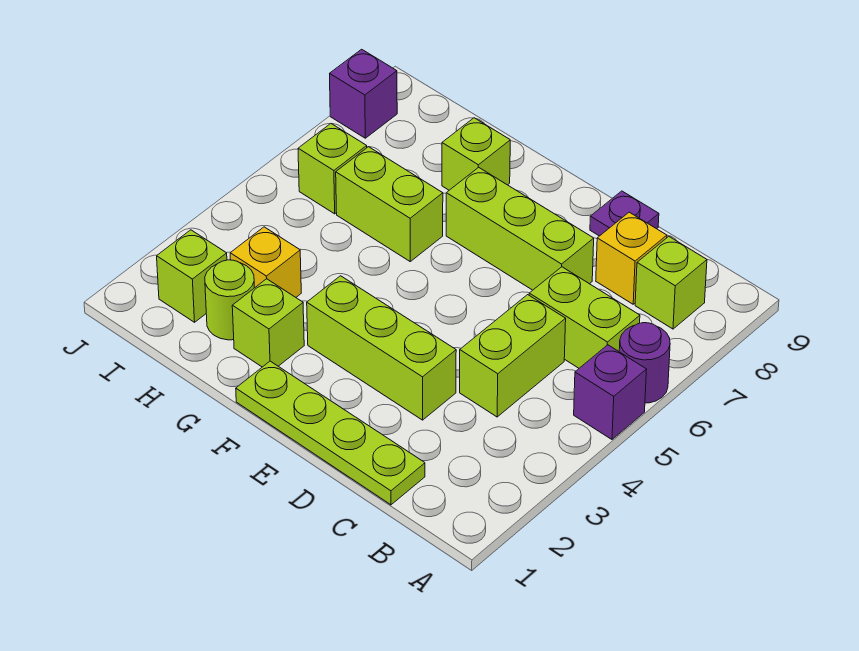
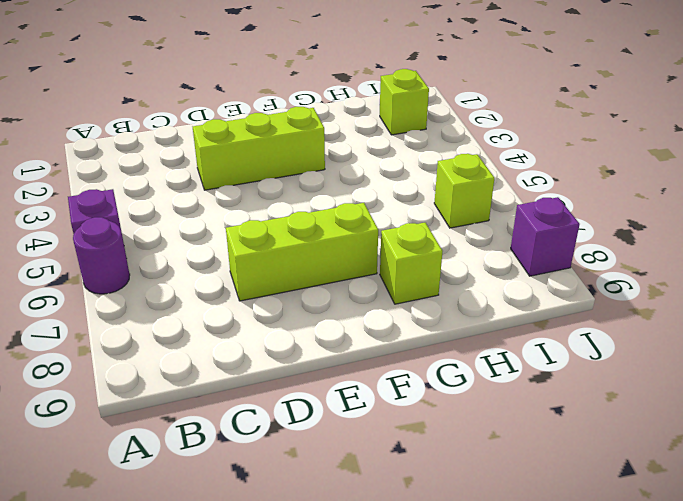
none -> lime brick B6:C6 level 1
none -> lime brick B8 level 1
none -> lime plate C1:F1 level 1

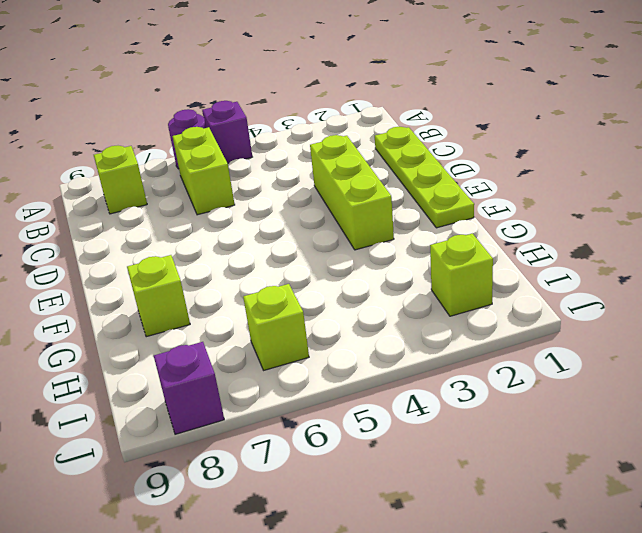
none -> lime brick C4:C5 level 1
none -> yellow brick C8 level 1
none -> lime brick D7:F7 level 1

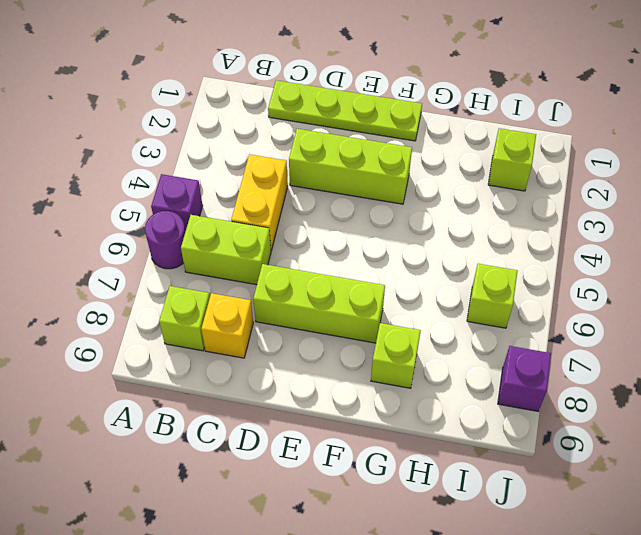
yellow brick C4:C5 level 1 -> lime brick C4:C5 level 1
none -> purple plate D9 level 1
none -> lime brick G2 level 1
none -> lime brick G6:H6 level 1

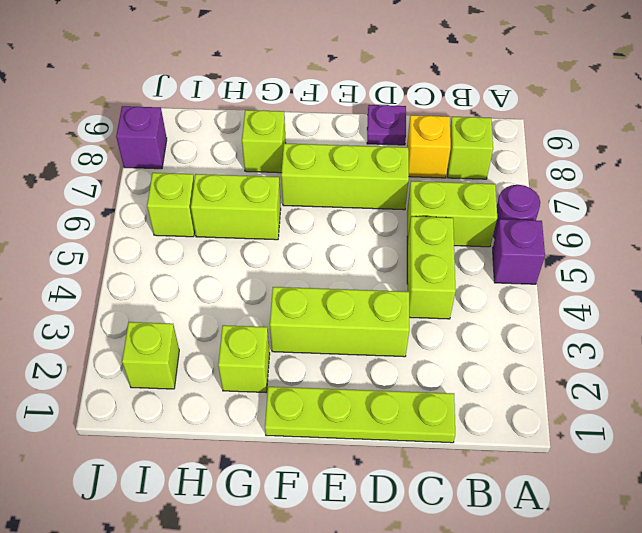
none -> lime round brick H2 level 1
none -> yellow brick H3 level 1

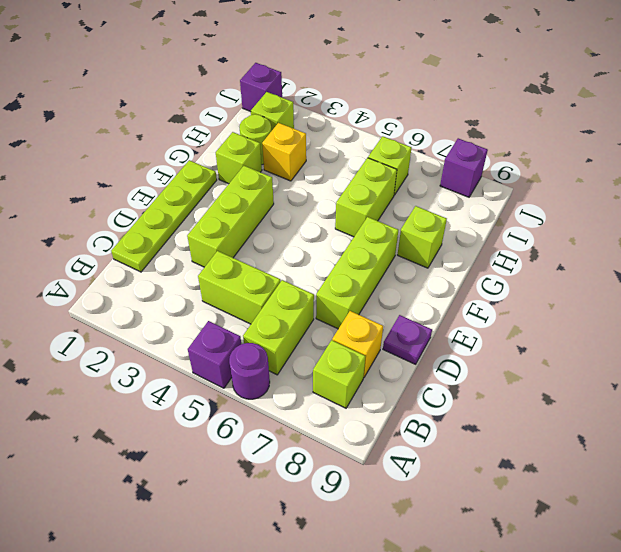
purple brick J1 level 1 -> none

